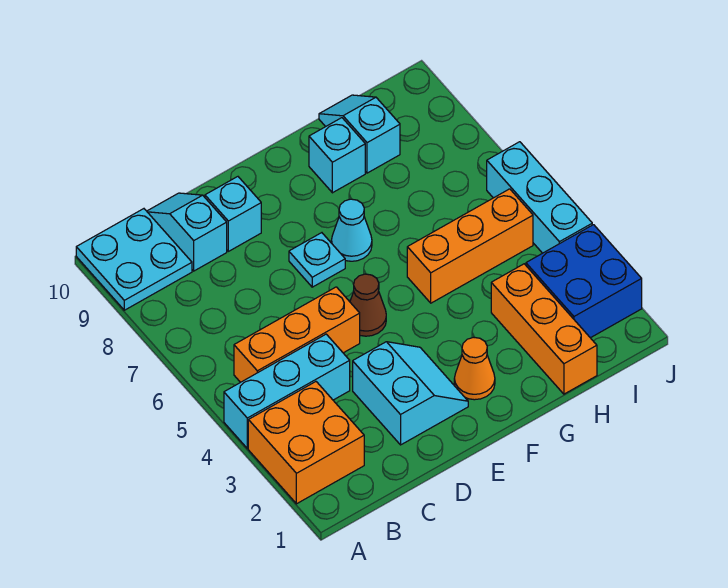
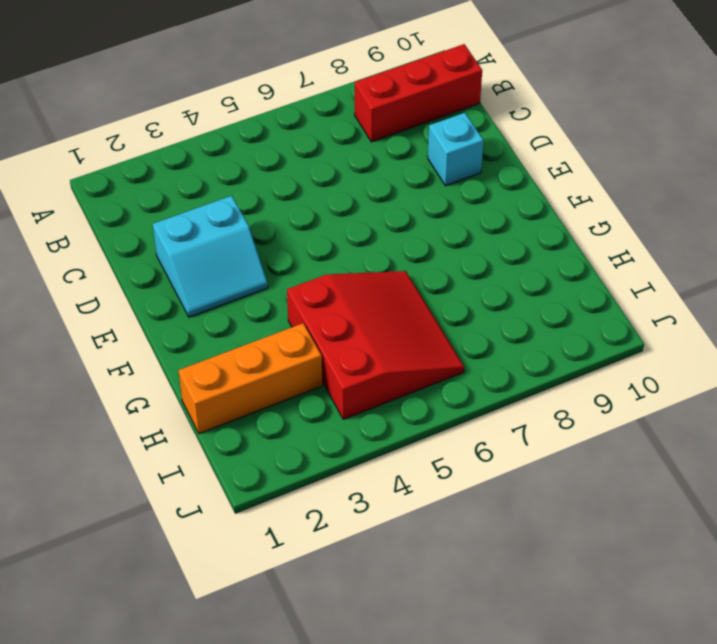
red brick B8:B10 level 1 -> cyan plate A9:B10 level 1
red slope G4:I6 level 1 top 4 -> orange brick G5:I5 level 1
none -> orange brick A2:B3 level 1
none -> cyan brick A4:C4 level 1
none -> orange brick B5:D5 level 1

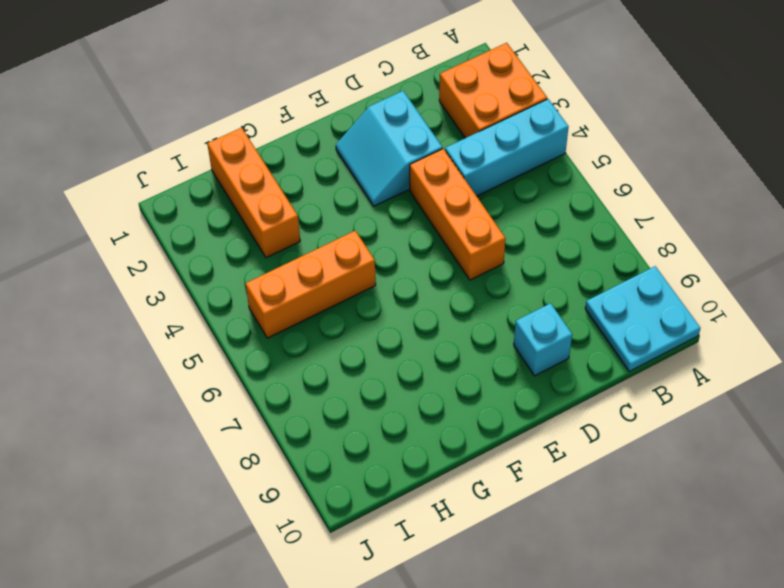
orange brick D4:D6 level 1 -> orange brick B5:D5 level 1
none -> cyan slope C9:C10 level 1 top 9
none -> brown cone E5 level 1
none -> cyan plate E7 level 1

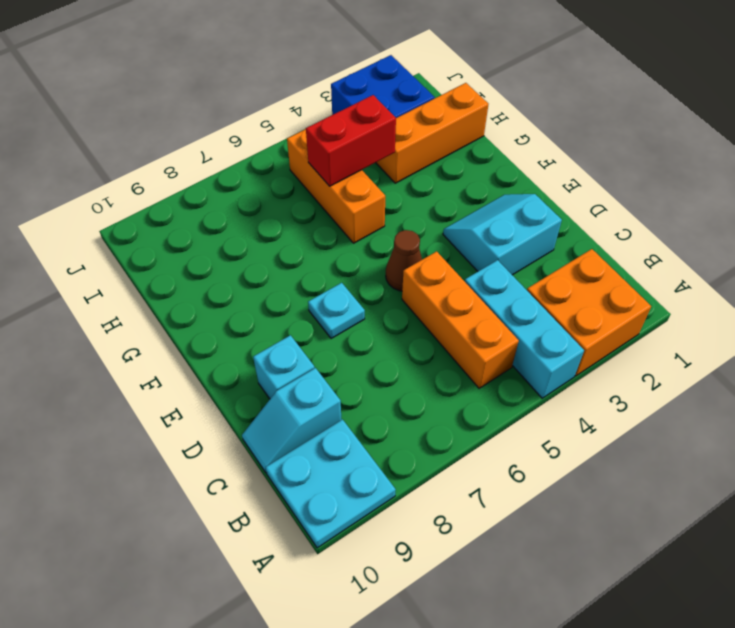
red brick H4:H5 level 2 -> none
none -> orange cone F2 level 1
none -> cyan cone F7 level 1
none -> cyan brick G9 level 1

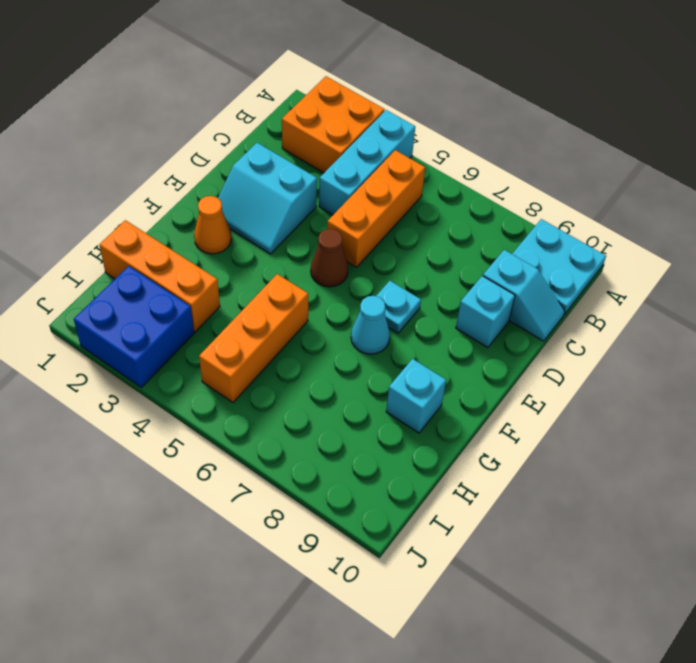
none -> cyan slope H9:H10 level 1 top 9
none -> cyan brick J4:J6 level 1

